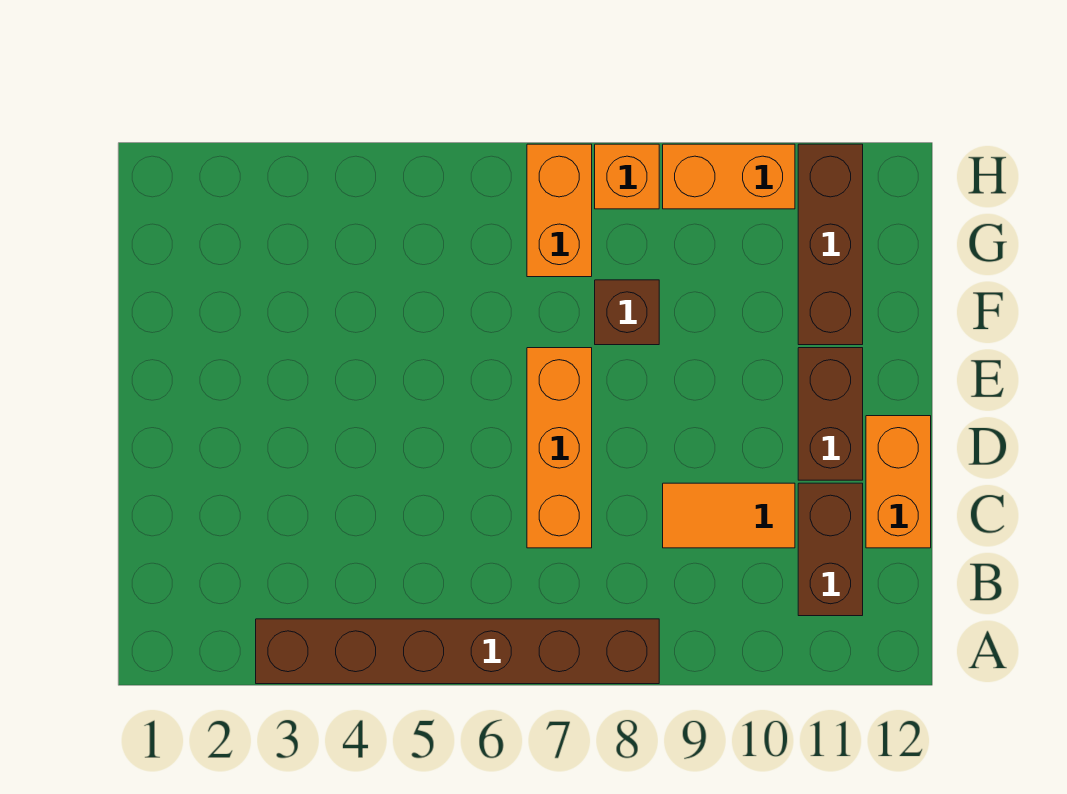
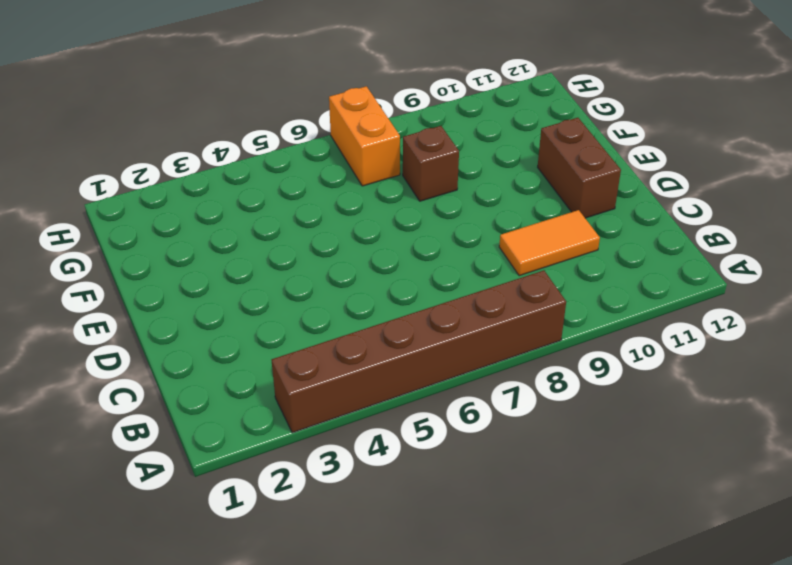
none -> brown brick B11:C11 level 1
none -> orange brick C7:E7 level 1

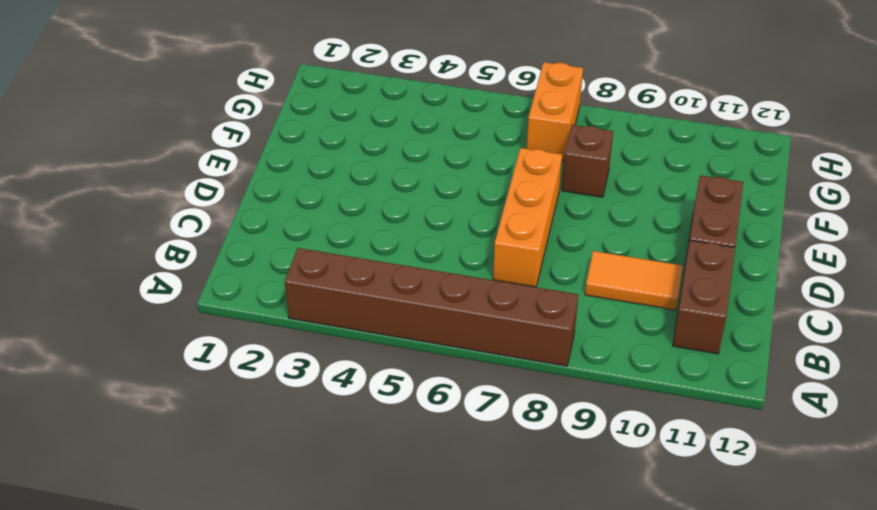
none -> orange brick C12:D12 level 1
none -> brown brick F11:H11 level 1

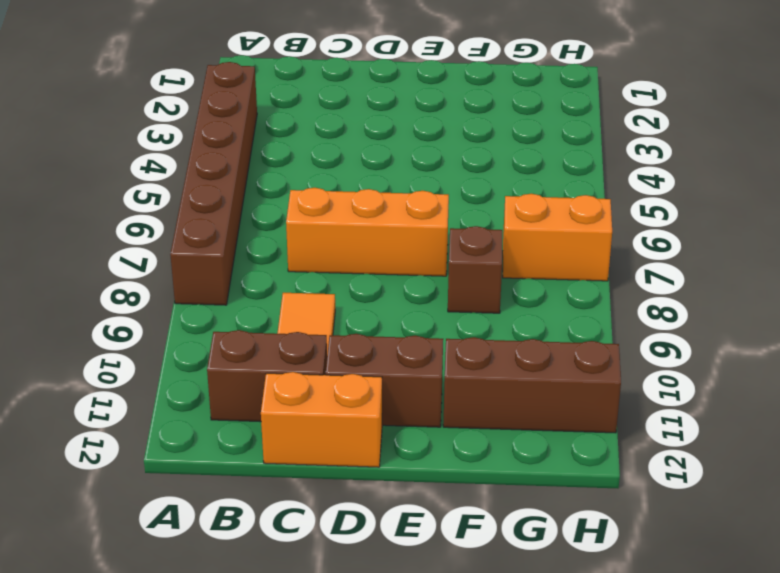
none -> orange brick H8 level 1
none -> orange brick H9:H10 level 1

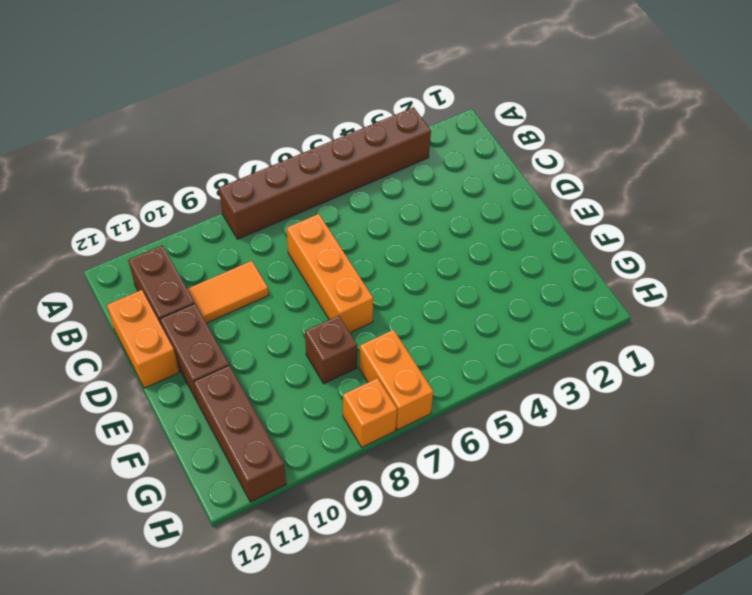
none -> orange brick H9:H10 level 1

